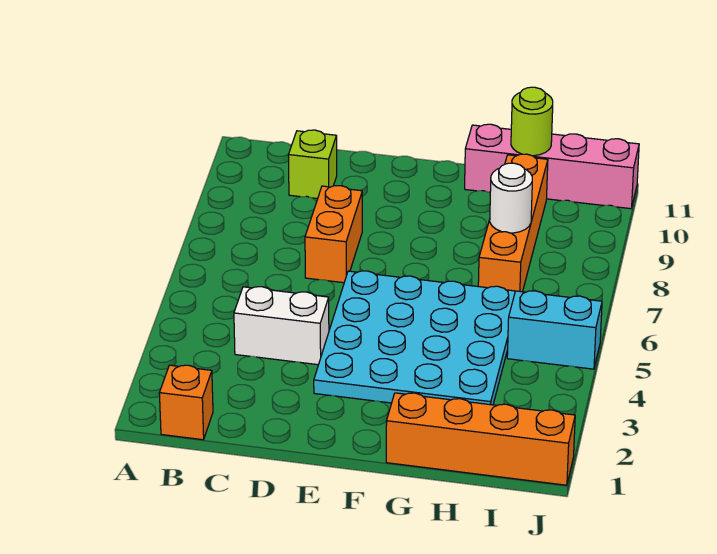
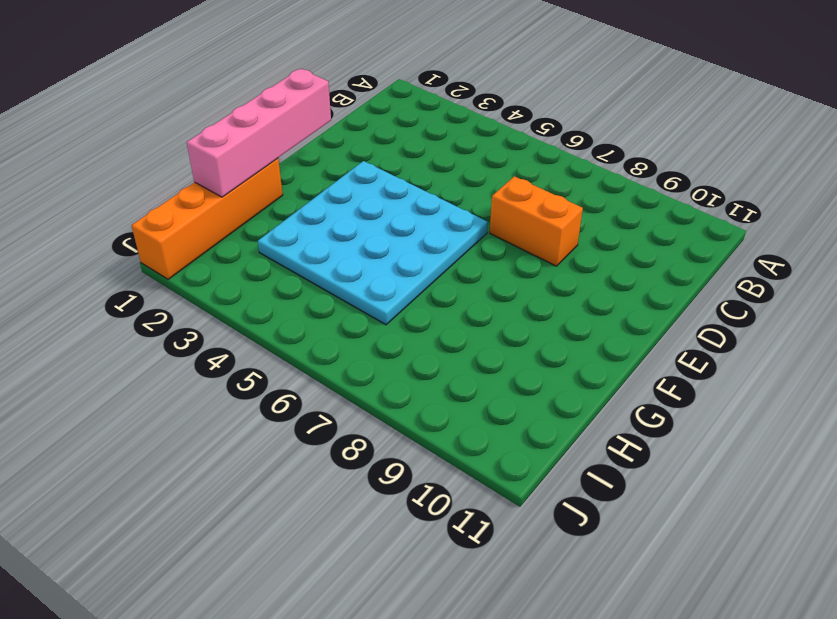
pink brick E1:H1 level 2 -> pink brick G11:J11 level 1
none -> orange brick B1 level 1
none -> white brick C4:D4 level 1

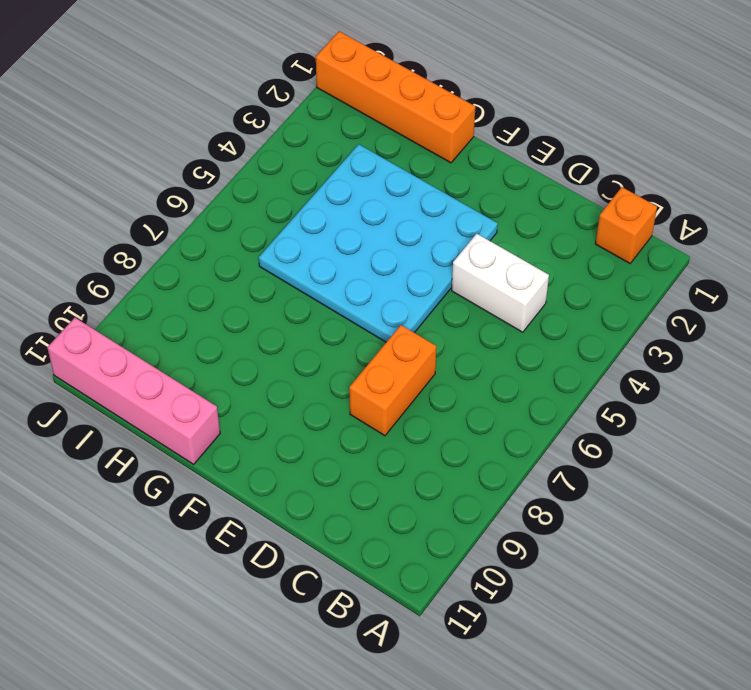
none -> lime brick C10 level 1
none -> orange brick H7:H10 level 1

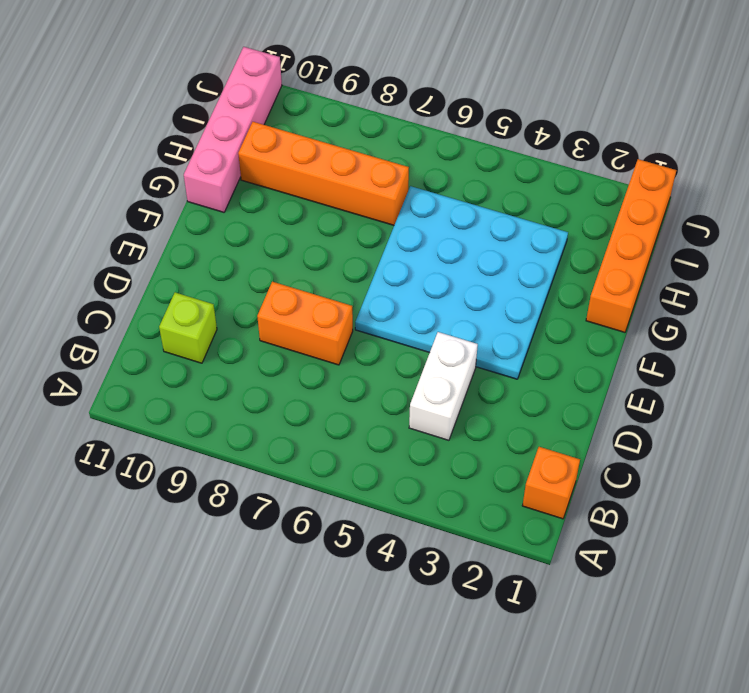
none -> cyan brick I5:J5 level 1
none -> white round brick H8 level 2

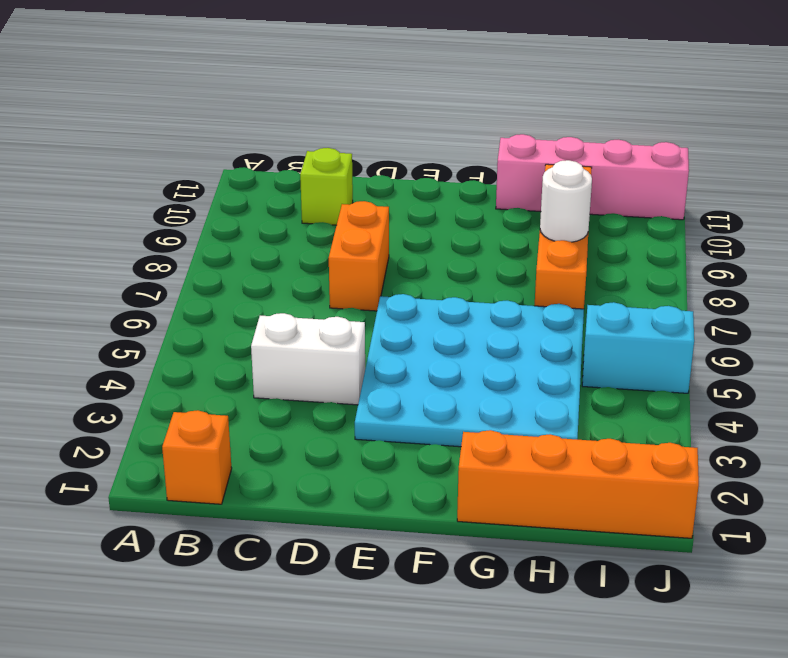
none -> lime round brick H11 level 2

